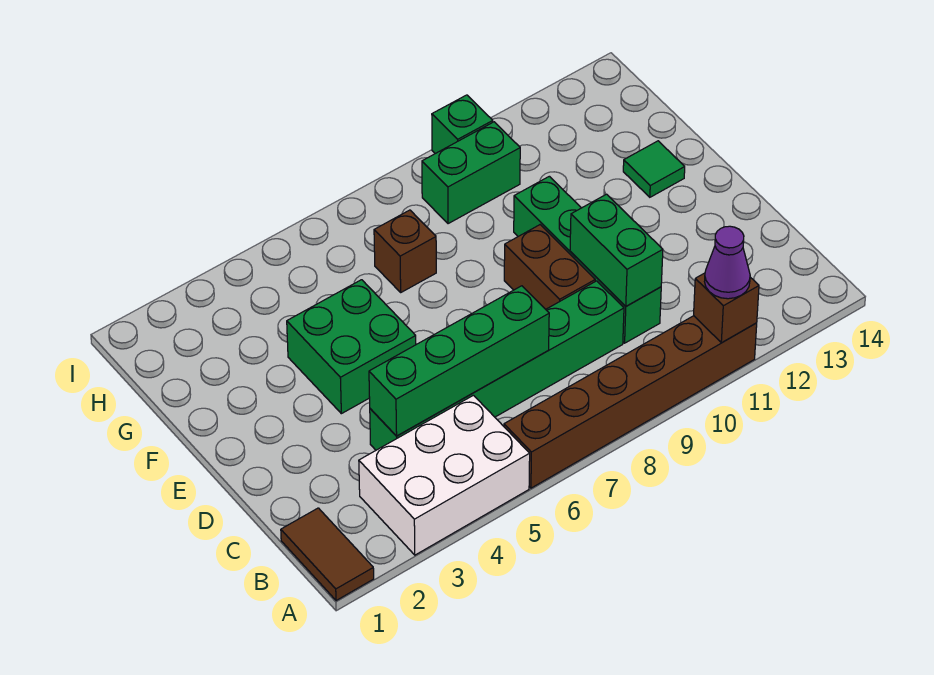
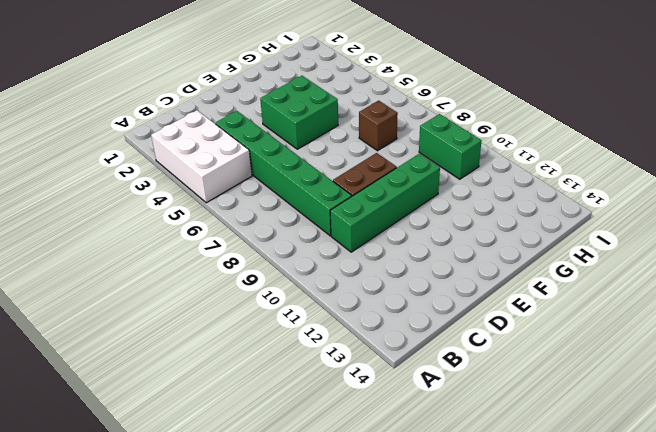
none -> brown tile A1:B1 level 1
none -> brown brick A6:A11 level 1
none -> green tile F13 level 1

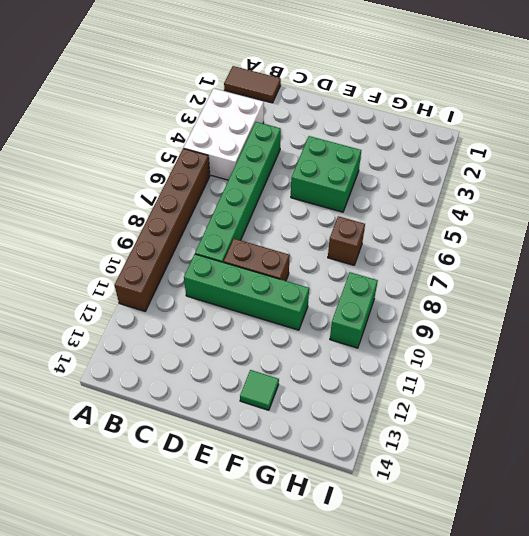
none -> green brick I10 level 1
none -> brown brick A11 level 2
none -> green brick C4:C7 level 2

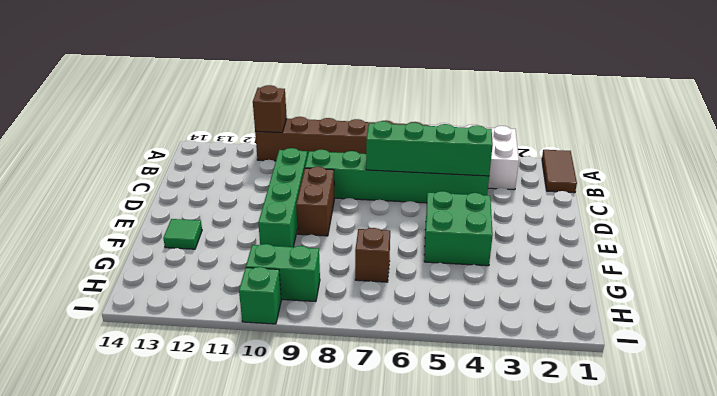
none -> green brick C10:D10 level 2
none -> purple cone A11 level 3

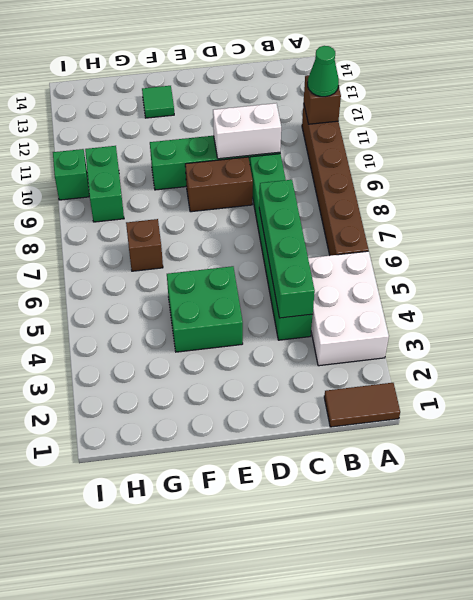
green cone A11 level 3 -> purple cone A11 level 3
white brick C10:D10 level 2 -> green brick C10:D10 level 2

